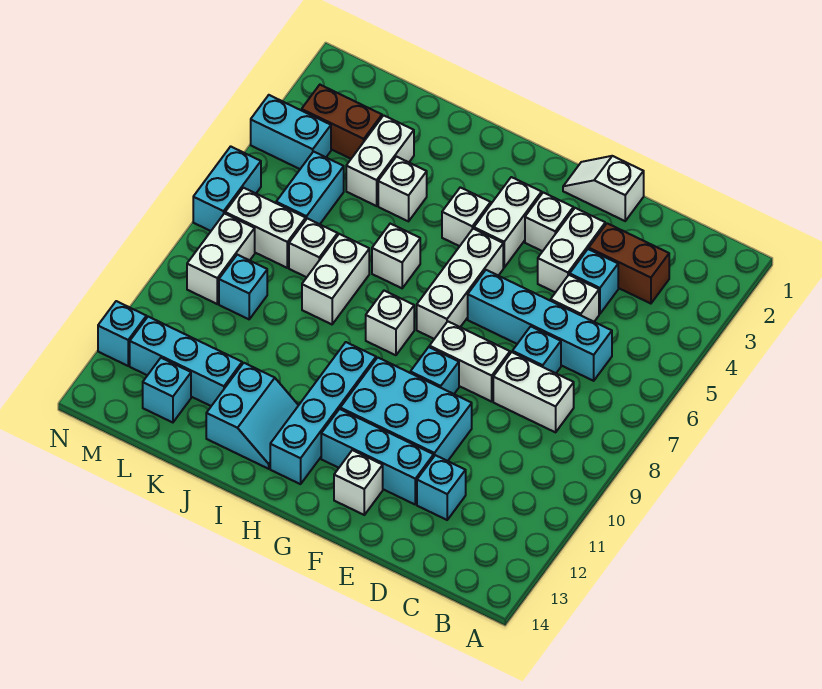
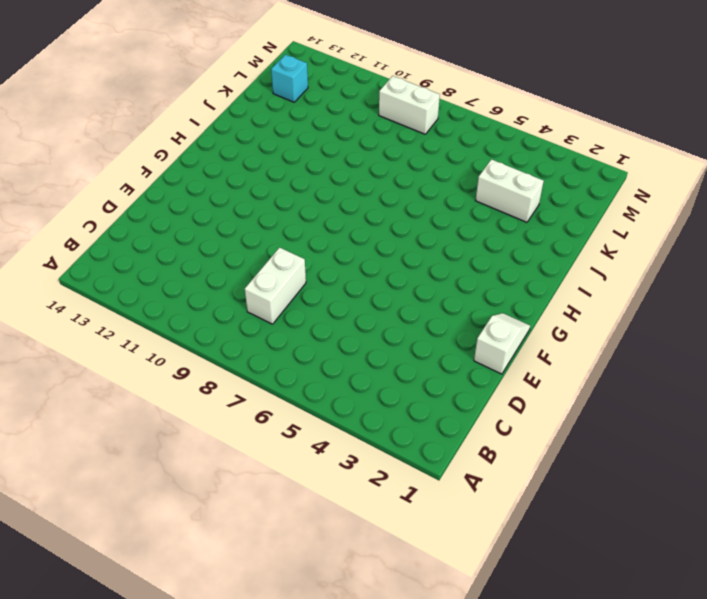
none -> brown brick C3:D3 level 1
none -> cyan brick C6:F6 level 1
none -> cyan brick D4 level 1
none -> white brick D5 level 1

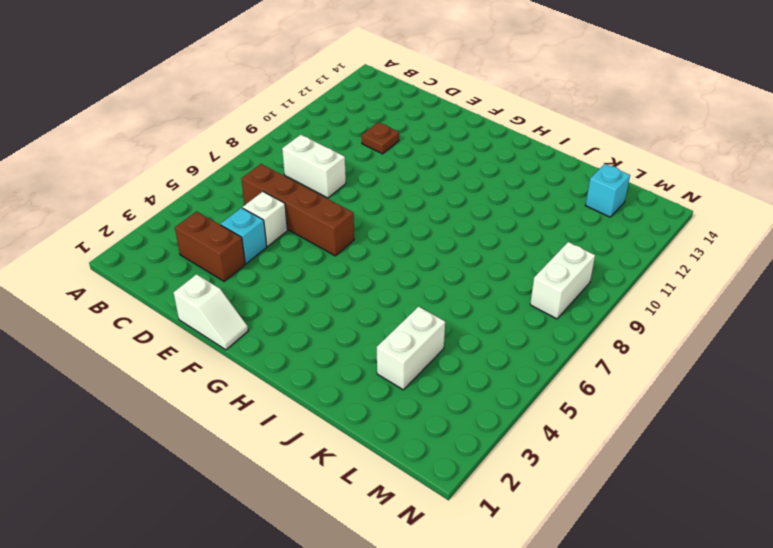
brown brick C6:F6 level 1 -> cyan brick C6:F6 level 1
brown plate D11 level 1 -> none
none -> cyan brick D7 level 1
none -> cyan brick D12 level 1
none -> white brick E3:E4 level 1
none -> white brick E8:F8 level 1

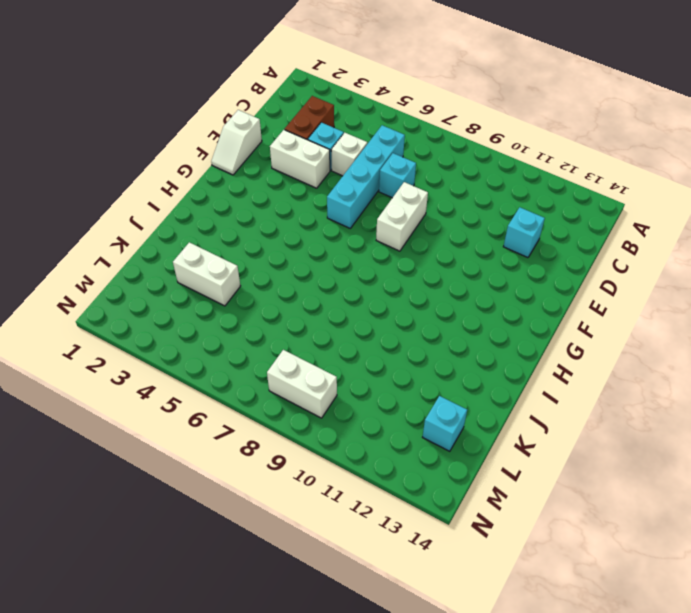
none -> white brick C8:D8 level 1
none -> cyan brick E10:G11 level 1
none -> cyan brick E12:G12 level 1
none -> white brick F3 level 1

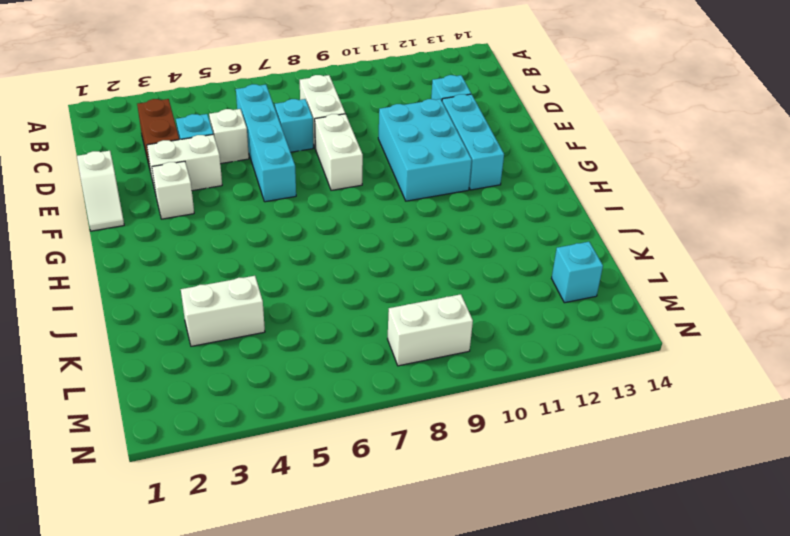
none -> cyan brick F9 level 1
none -> white brick F13 level 1
none -> white brick G3:G4 level 1
none -> white brick G5:G7 level 1

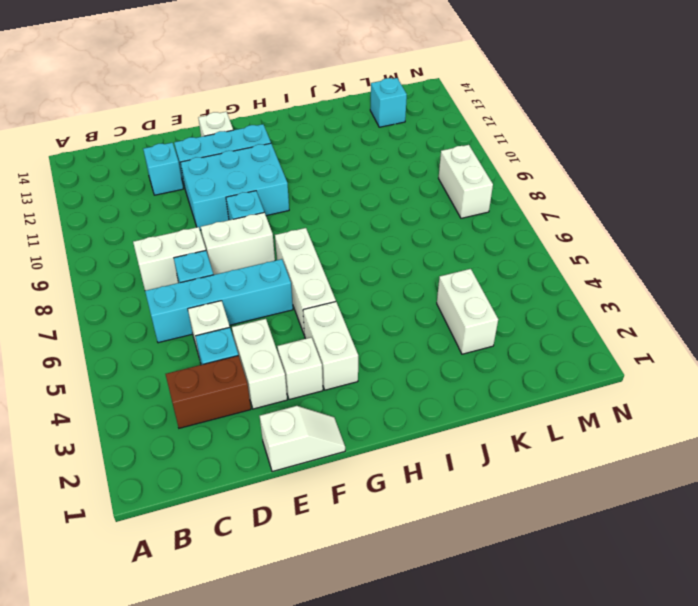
none -> white brick H4 level 1
none -> white brick H8 level 1
none -> cyan brick H10:H13 level 1
none -> white brick I6 level 1

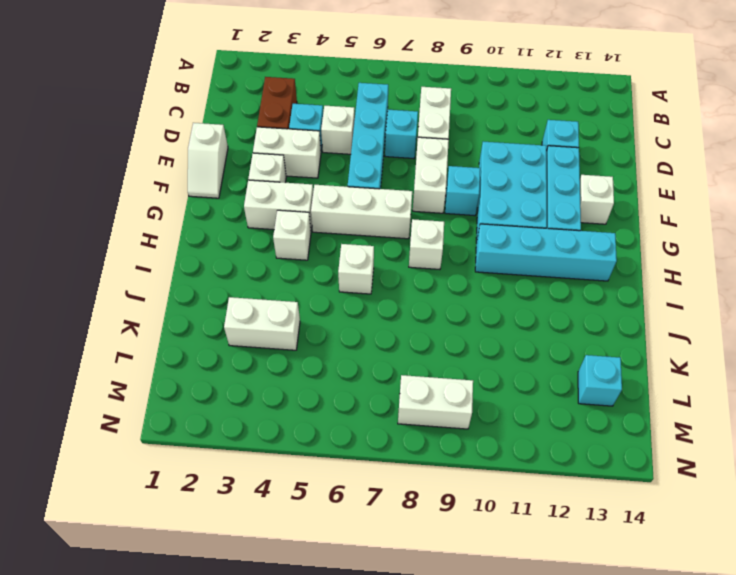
none -> cyan slope I12:J13 level 1 top J
none -> white brick J4 level 1
none -> white brick J7:J8 level 1
none -> white brick K7 level 1

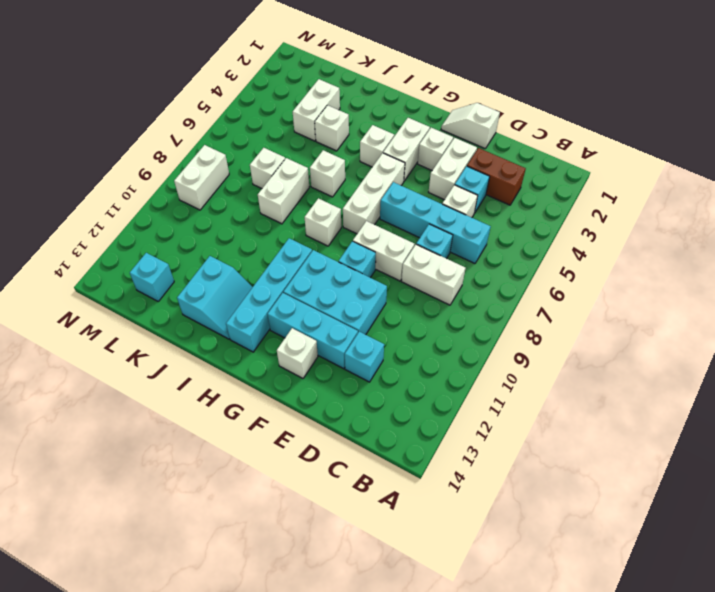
none -> cyan brick K12:M12 level 1
none -> brown brick L3:M3 level 1
none -> cyan brick L5:L6 level 1
none -> white brick L7:M7 level 1

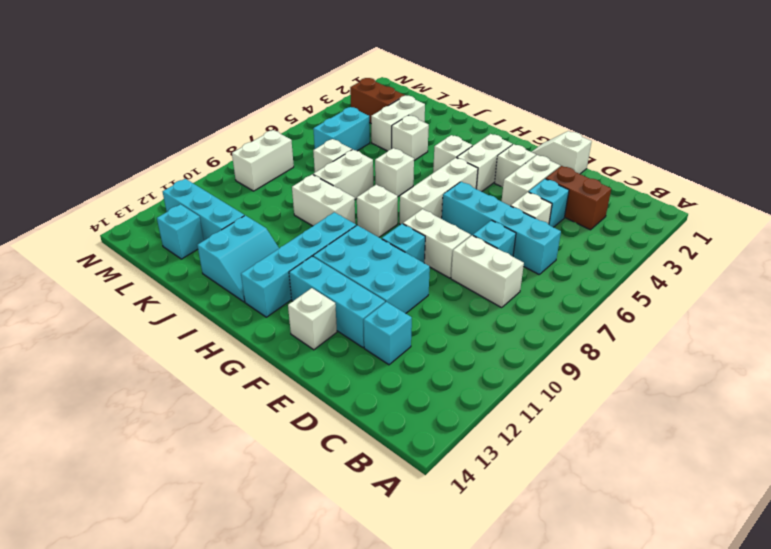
white brick I9:J9 level 1 -> white brick L7:M7 level 1
none -> cyan brick L9 level 1
none -> cyan brick M4:N4 level 1
none -> cyan brick N6:N7 level 1
none -> cyan brick N12 level 1

